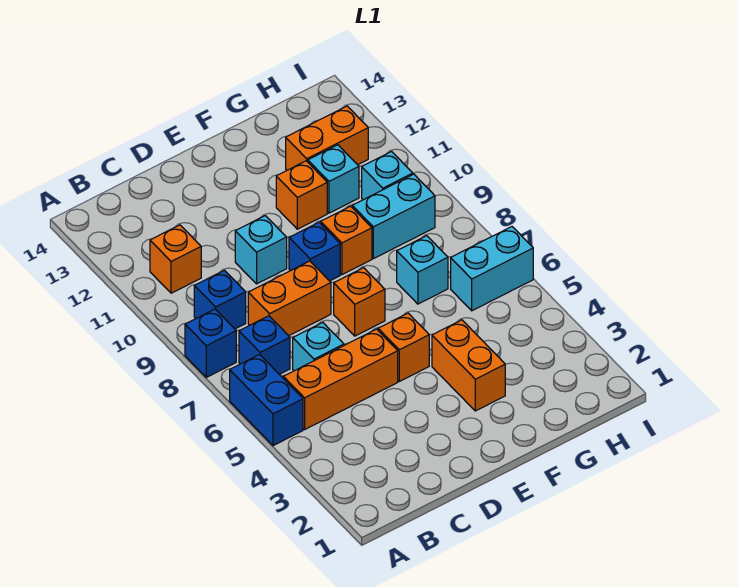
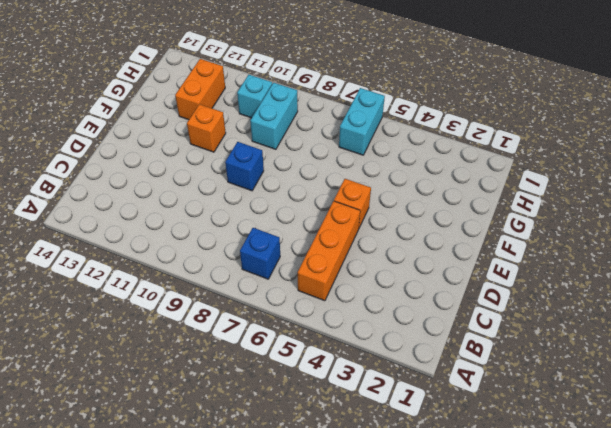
none -> blue brick A5:A6 level 1
none -> blue brick A8 level 1
none -> blue brick B9 level 1

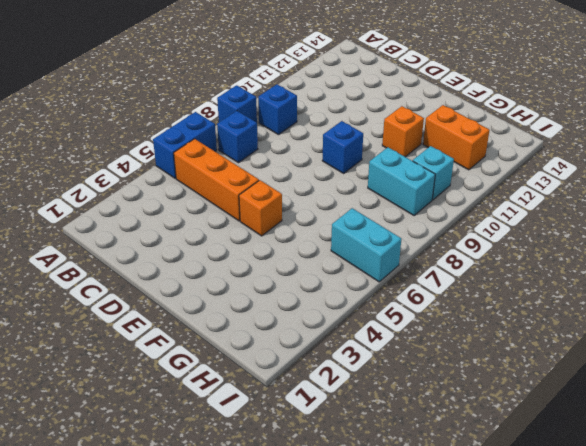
none -> orange brick B11 level 1
none -> cyan brick C6 level 1
none -> orange brick C8:D8 level 1

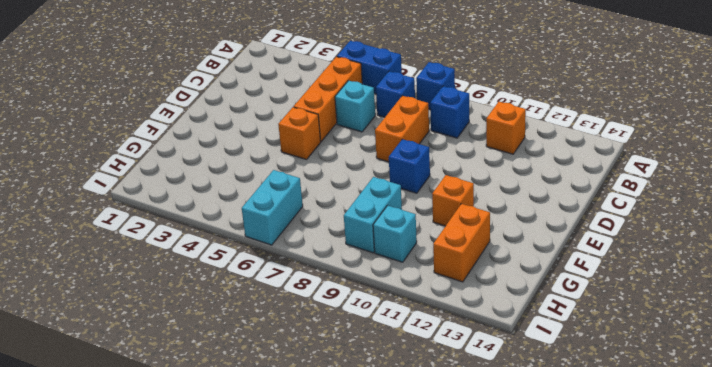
none -> cyan brick D10 level 1
none -> orange brick E7 level 1
none -> orange brick F3:F4 level 1

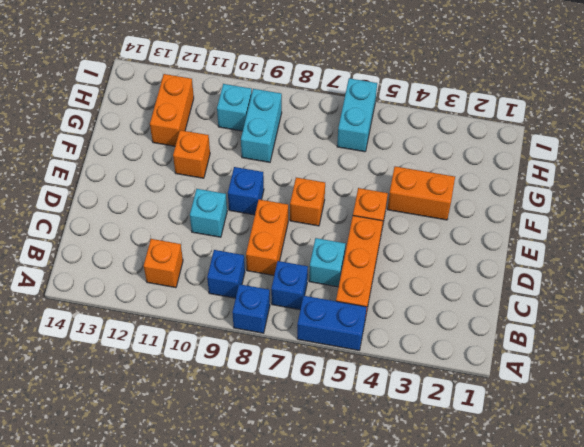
none -> orange brick F9 level 1
none -> cyan brick G7 level 1
none -> cyan brick G11 level 1

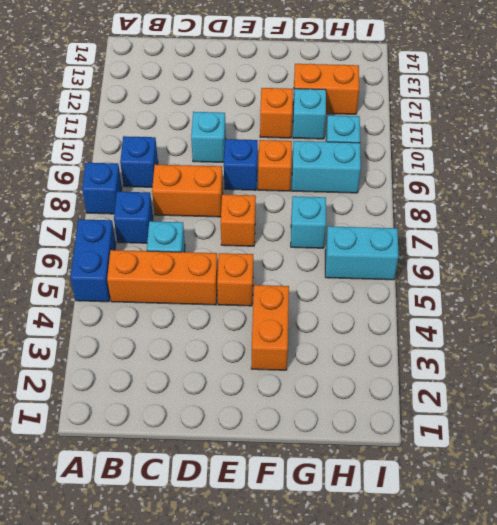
none -> orange brick B11 level 1

